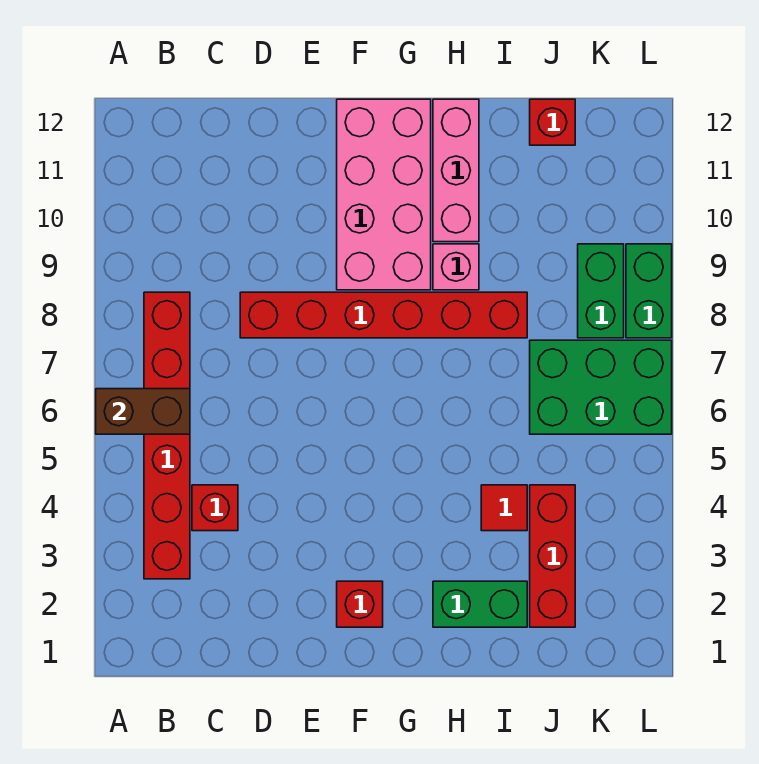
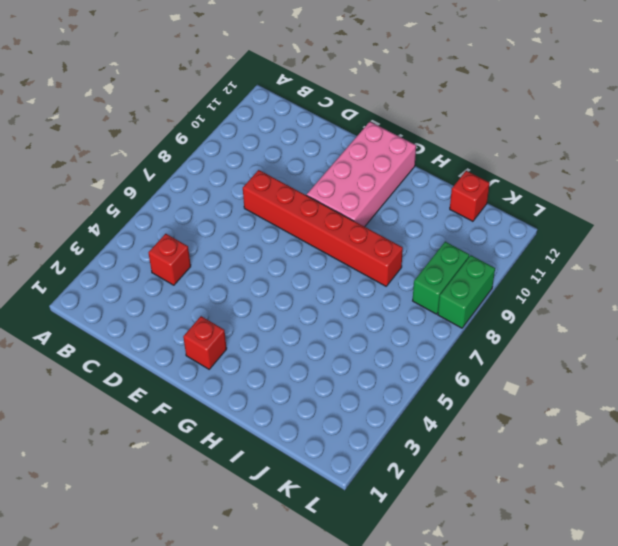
none -> red brick B3:B8 level 1
none -> green brick H2:I2 level 1
none -> pink brick H9 level 1

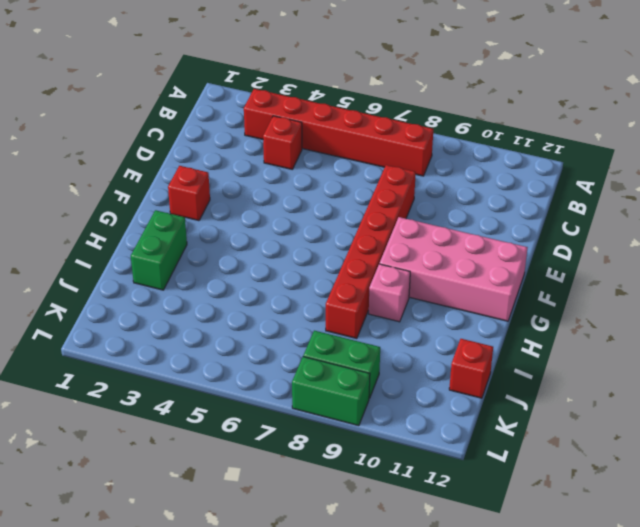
none -> pink brick H10:H12 level 1
none -> red tile I4 level 1
none -> red brick J2:J4 level 1

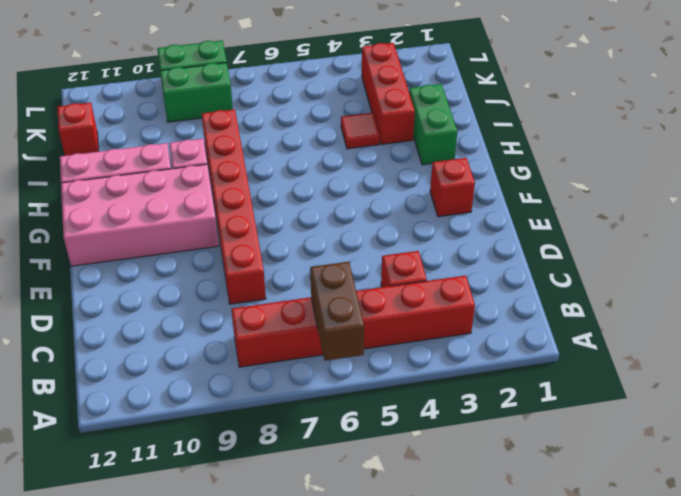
red brick I3:K3 level 1 -> red brick J2:J4 level 1
none -> green brick J6:L7 level 1

